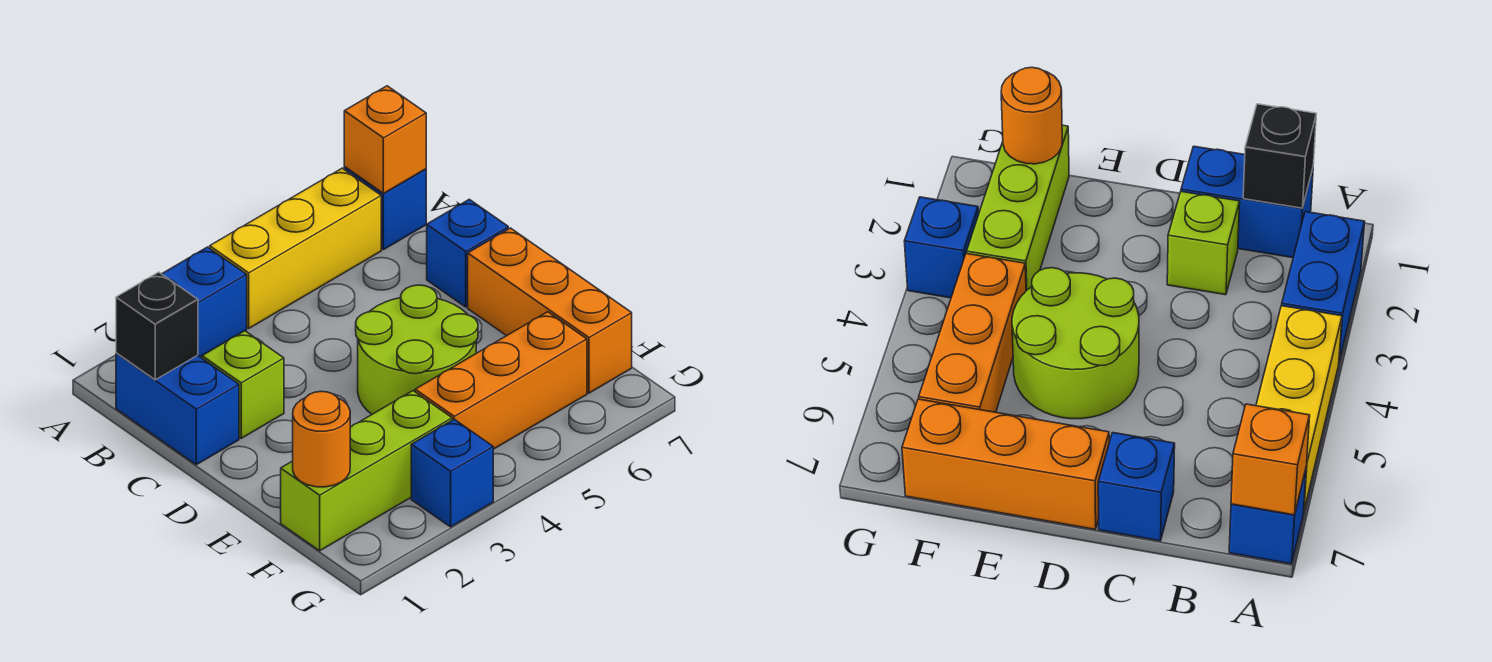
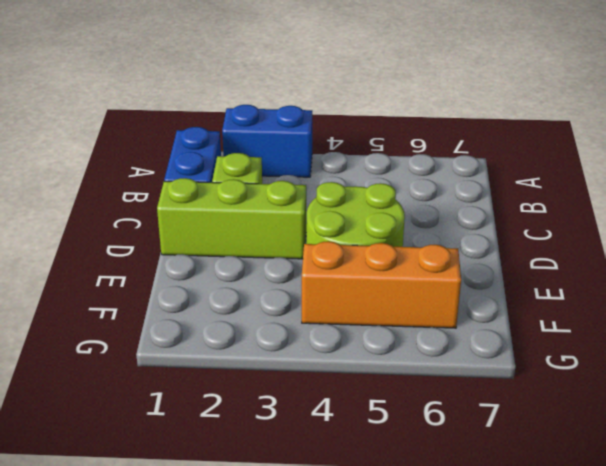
lime brick D1:D3 level 1 -> lime brick F1:F3 level 1
none -> yellow brick A4:A6 level 1
none -> blue brick A7 level 1
none -> blue brick C7 level 1

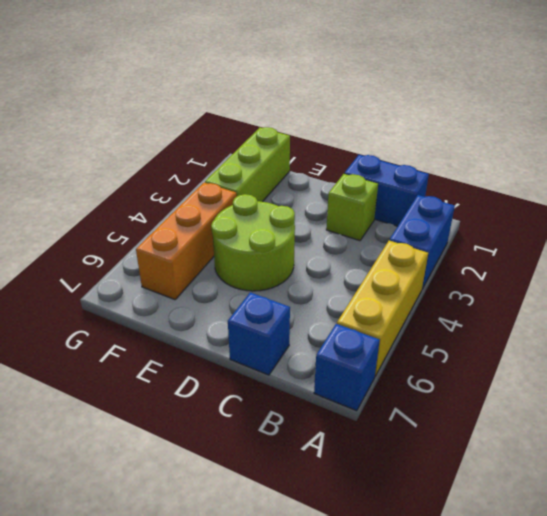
none -> orange brick D7:F7 level 1
none -> blue brick G3 level 1
none -> orange brick A7 level 2

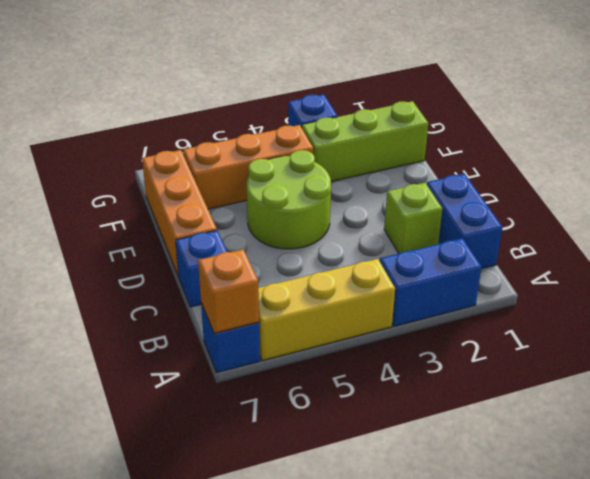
none -> black brick B1 level 2
none -> orange round brick F1 level 2

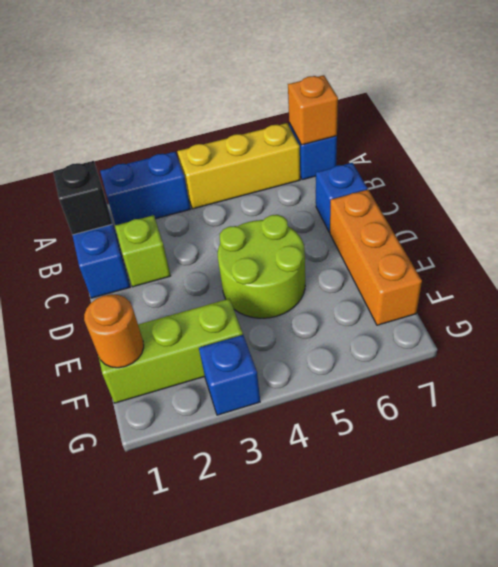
none -> orange brick F4:F6 level 1

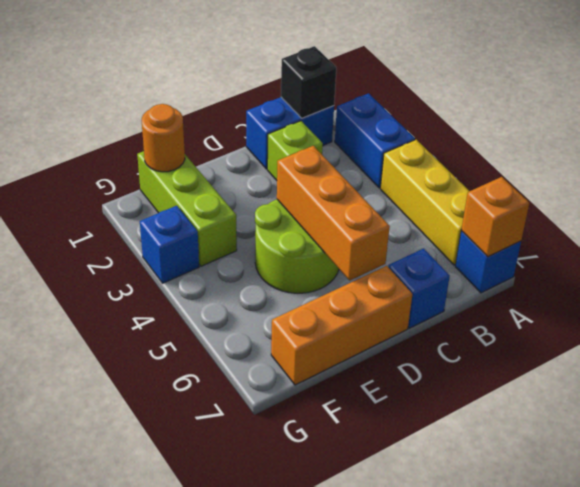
orange brick D4:D6 level 2 -> orange brick F4:F6 level 1

